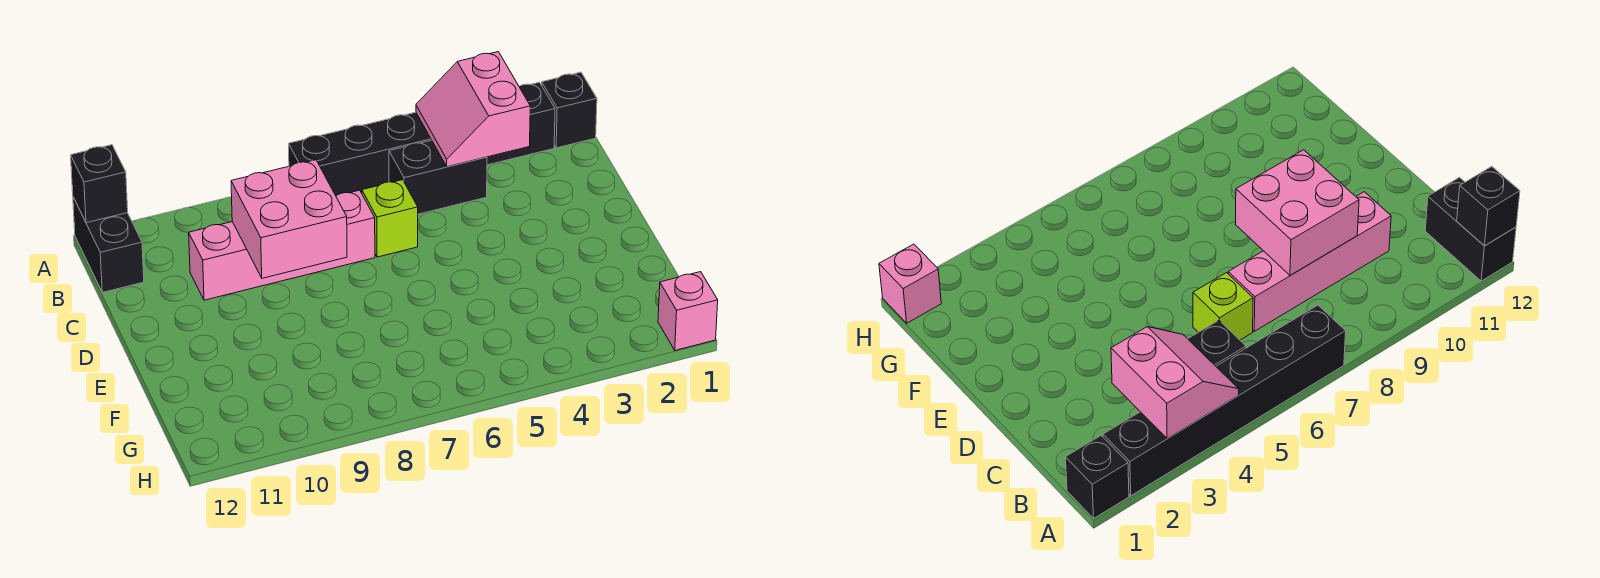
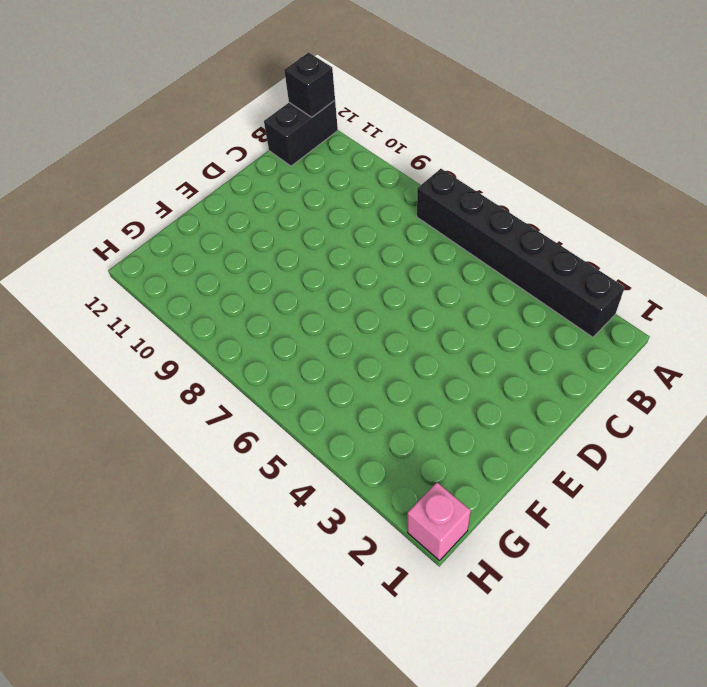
none -> black brick A1 level 1
none -> black brick B4:B5 level 1

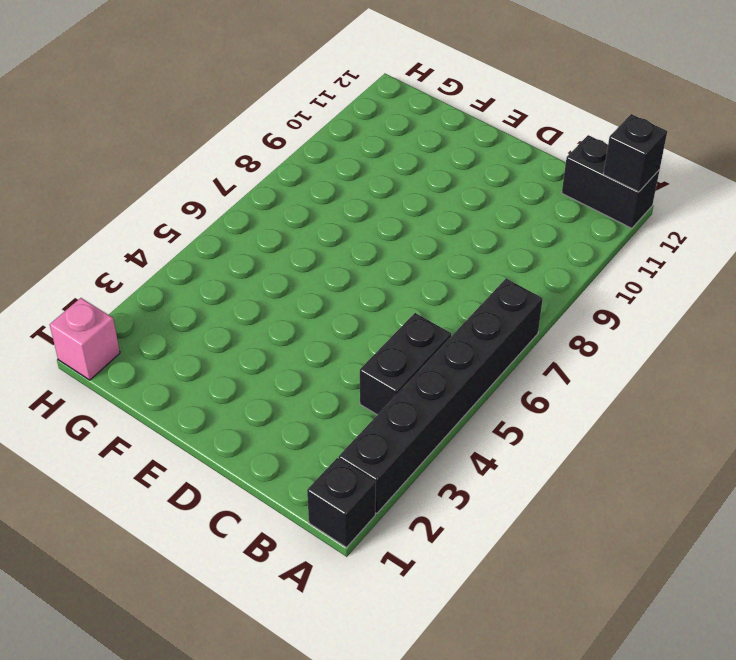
none -> lime brick C6 level 1
none -> pink brick C7:C10 level 1

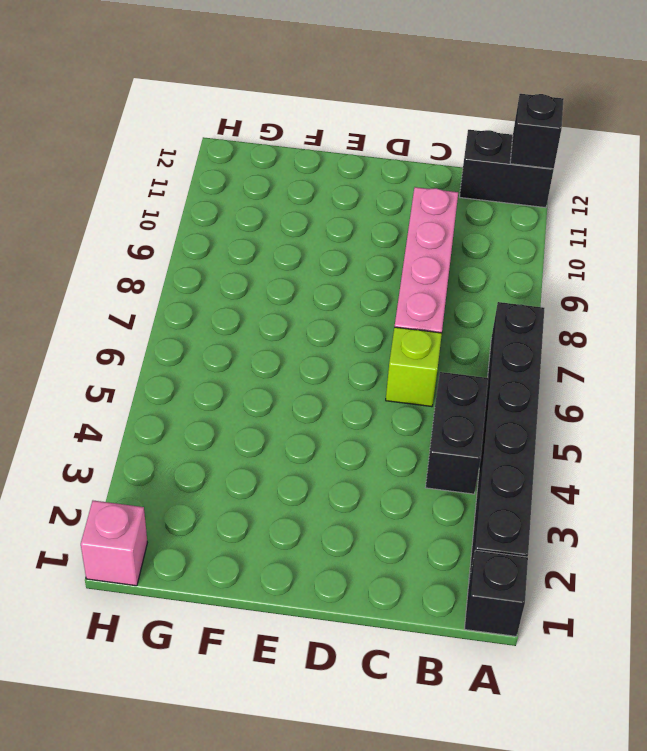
none -> pink slope A3:B4 level 2 top 3
none -> pink brick C8:D9 level 2

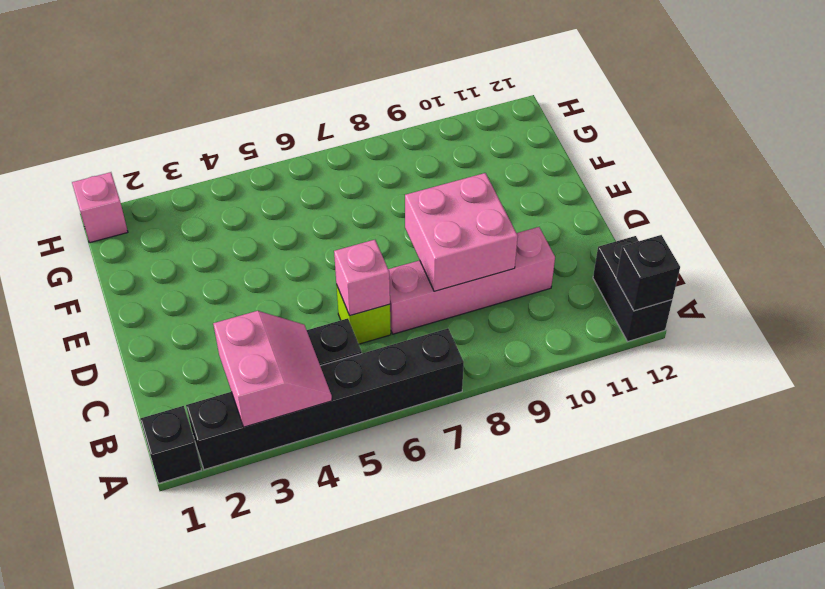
pink brick C6 level 2 -> none

